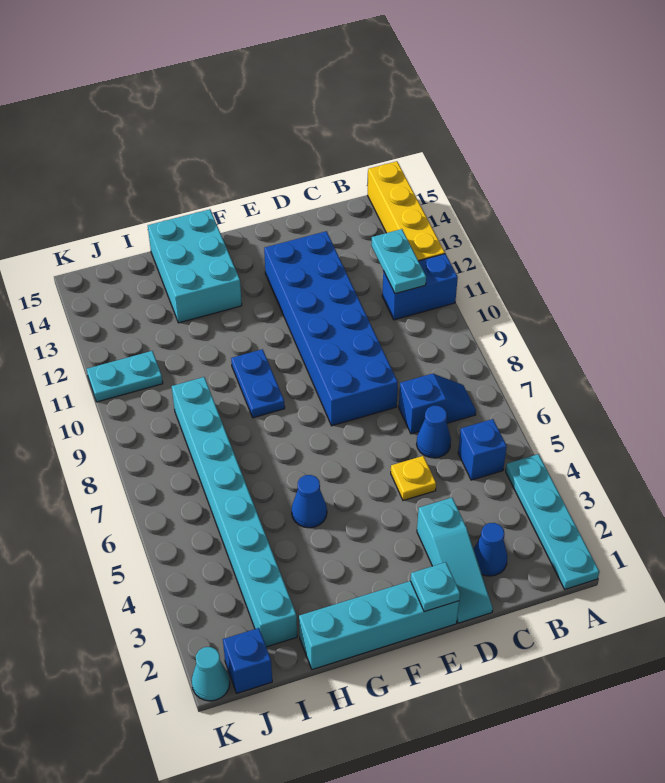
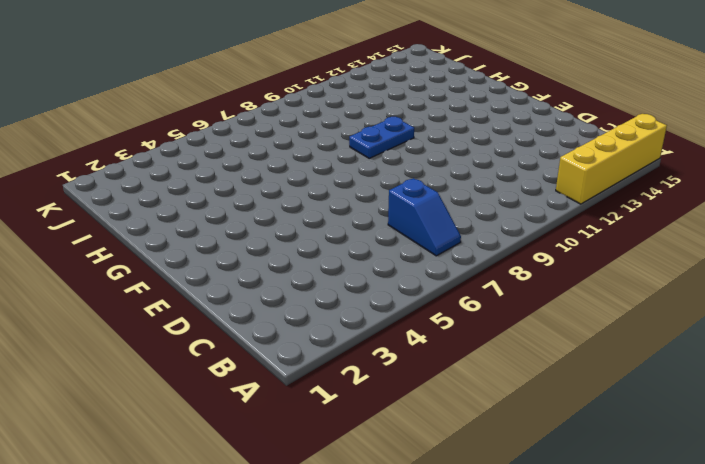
none -> cyan plate A1:A4 level 1
none -> blue brick A11:B11 level 1
none -> blue brick B5 level 1

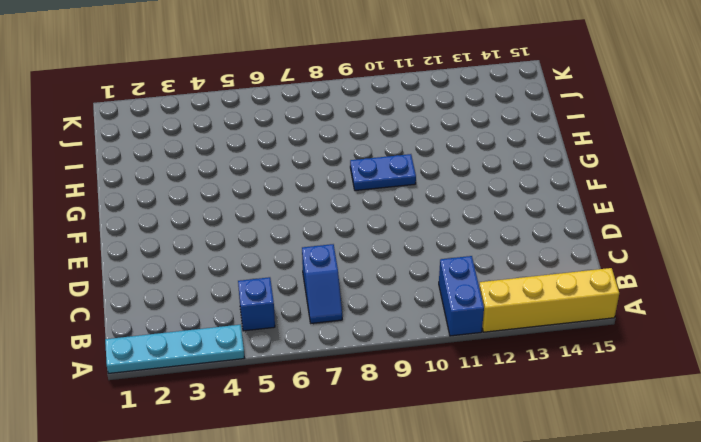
none -> blue cone C2 level 1
none -> blue cone C6 level 1
none -> cyan slope D1:D3 level 1 top 3

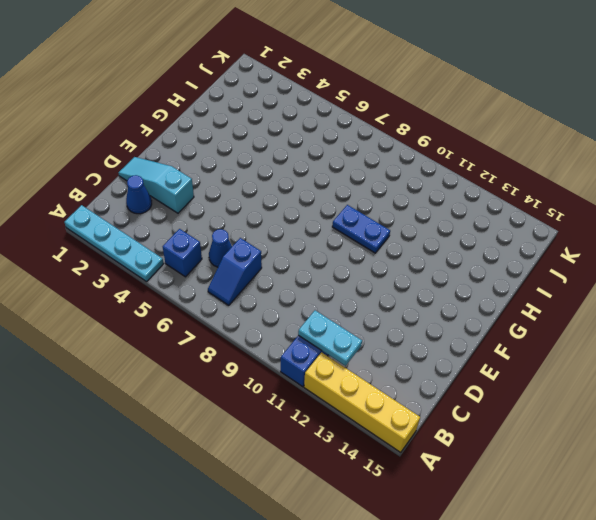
none -> yellow plate D5 level 1
none -> blue brick D8:E13 level 1
none -> cyan brick E1:H1 level 1

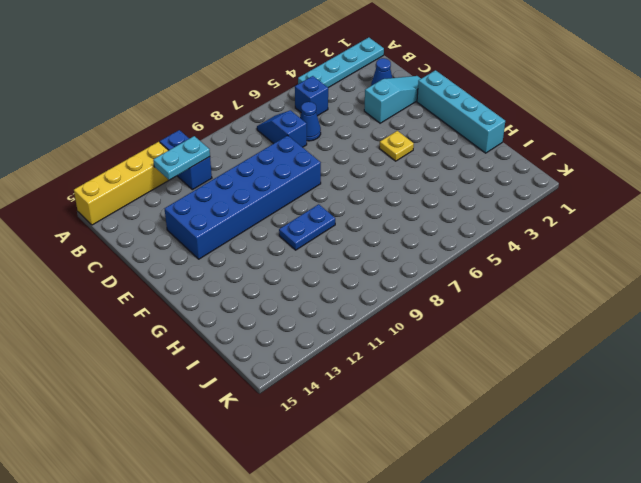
yellow plate F4 level 1 -> yellow plate D5 level 1
none -> blue cone G5 level 1
none -> cyan brick G13:H15 level 1
none -> cyan brick I2:I9 level 1

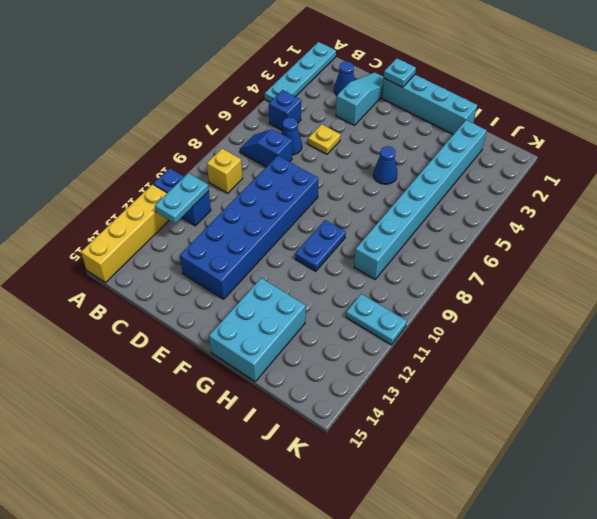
yellow brick B9 level 1 -> none
none -> blue brick J1 level 1
none -> cyan cone K1 level 1

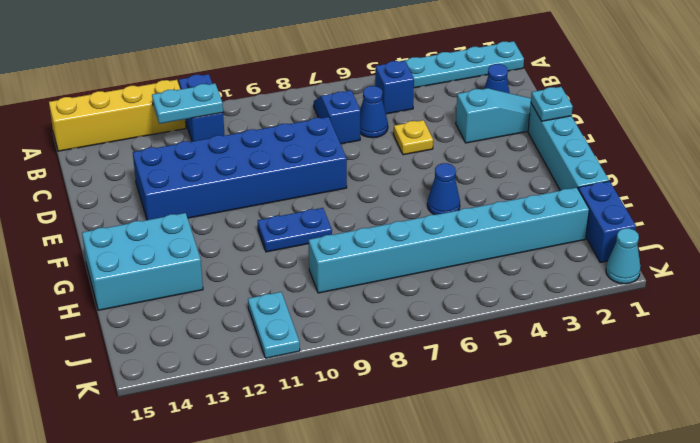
blue brick I1:J1 level 1 -> blue brick J1 level 1

